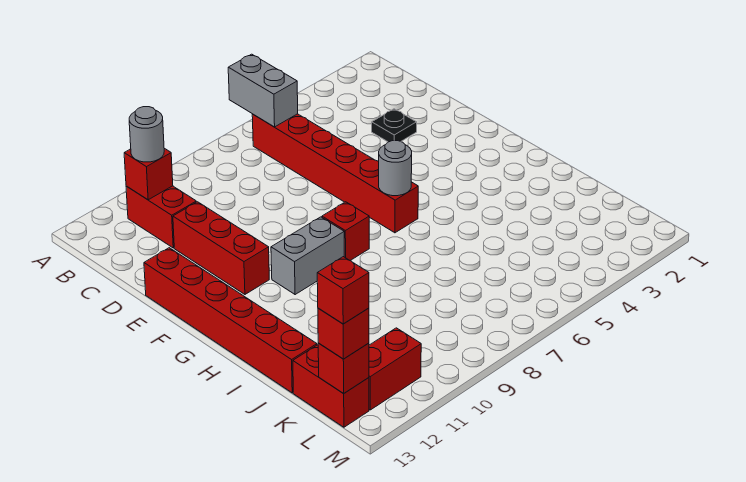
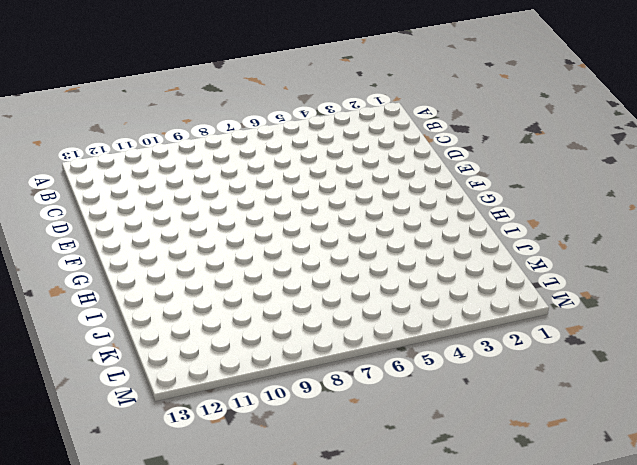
none -> red brick B6:G6 level 1
none -> red brick B11:C11 level 1
none -> black plate D3 level 1

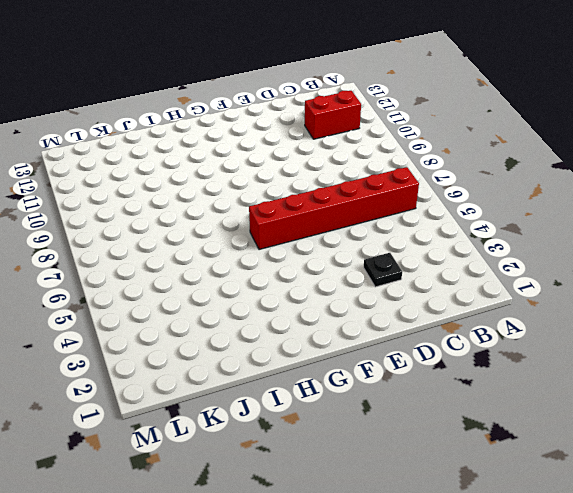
none -> red brick D11:F11 level 1
none -> red brick E13:J13 level 1
none -> red brick G8 level 1

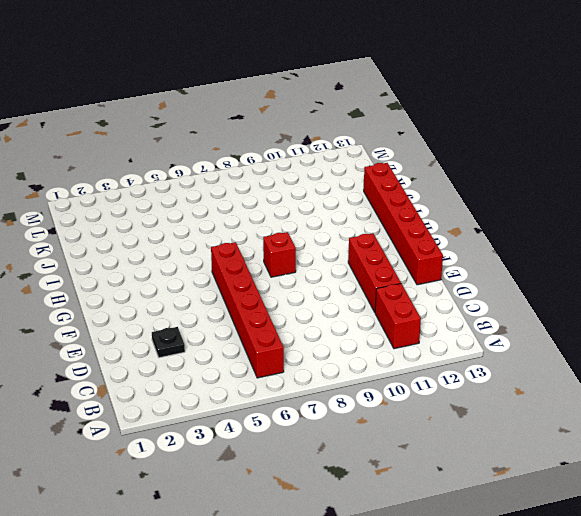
none -> grey brick G9:G10 level 1
none -> red brick K13:L13 level 1
none -> red brick L11:L12 level 1

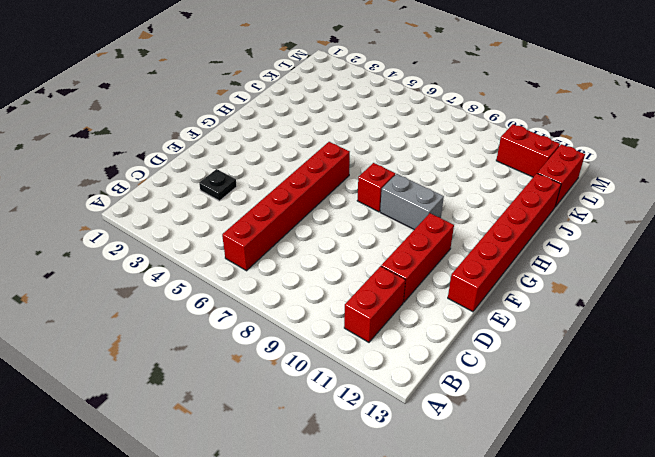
none -> grey brick A6:B6 level 2
none -> red brick B11 level 2
none -> grey round brick G6 level 2

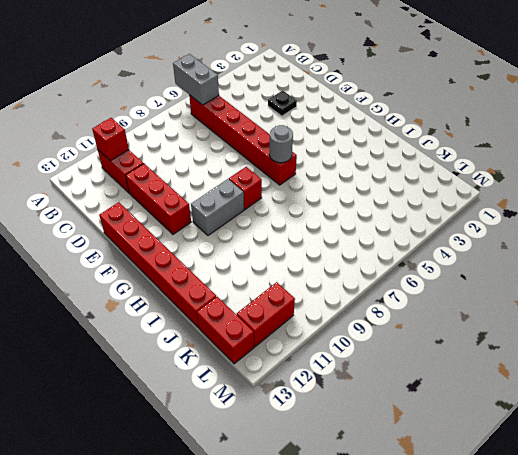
none -> red brick L13 level 2
none -> grey round brick B11 level 3
none -> red brick L13 level 3

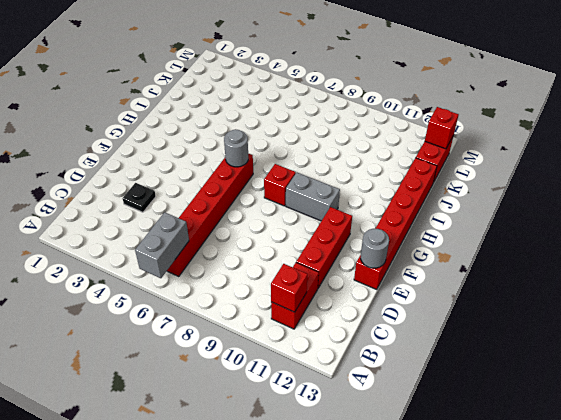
grey round brick E13 level 2 -> grey round brick B11 level 3
none -> red brick L11:L12 level 1
none -> red brick L13 level 3
none -> red brick L13 level 4

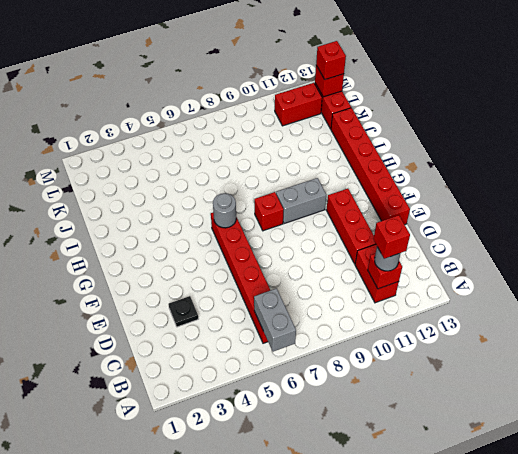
red brick B11 level 4 -> red brick L13 level 4

